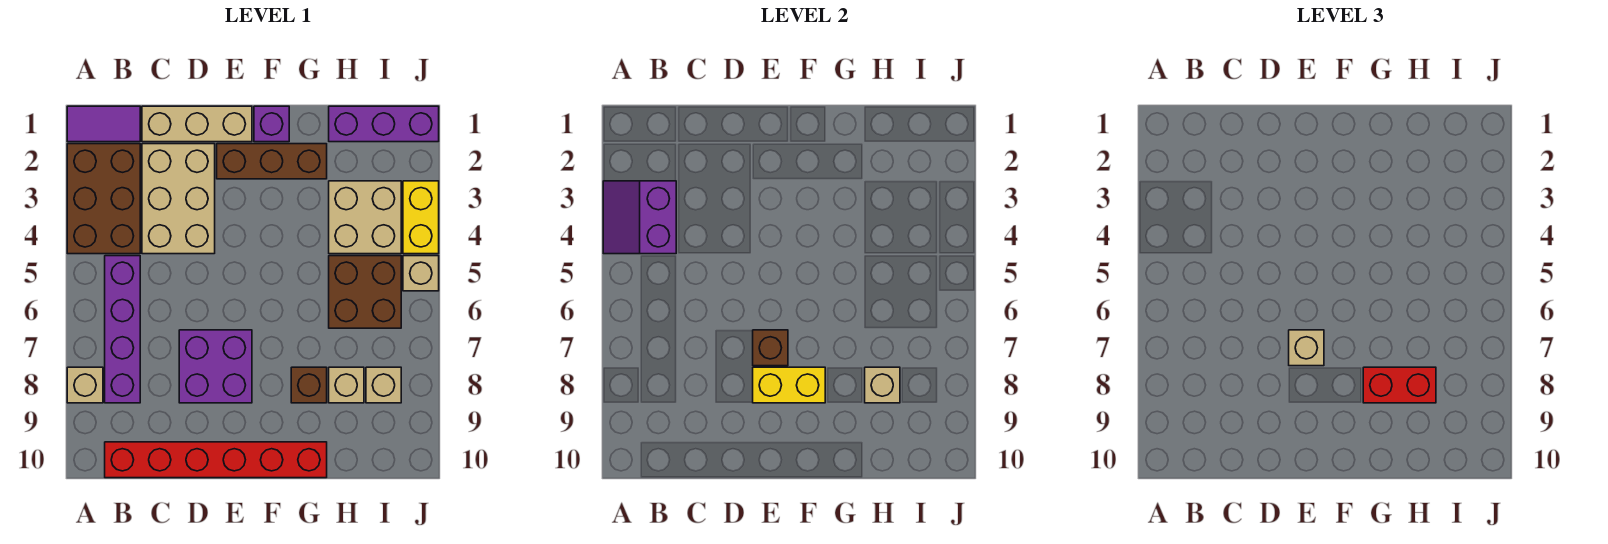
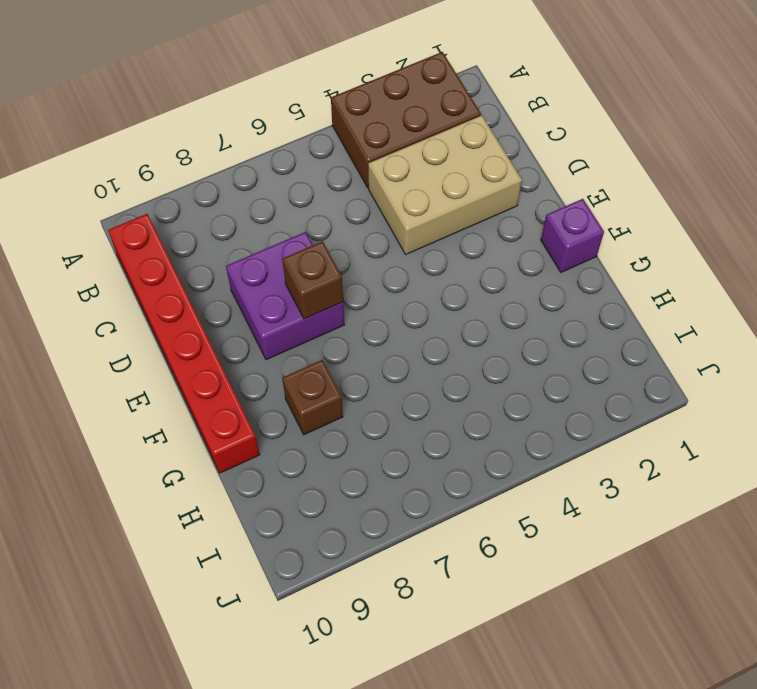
none -> purple tile A1:B1 level 1
none -> tan brick A8 level 1
none -> purple brick B5:B8 level 1

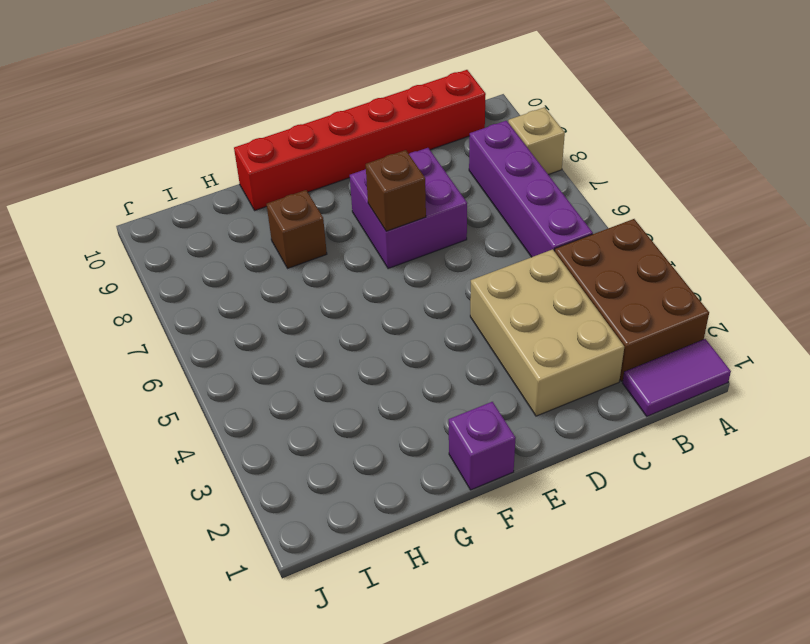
none -> tan brick C1:E1 level 1
none -> brown brick E2:G2 level 1
none -> purple brick H1:J1 level 1

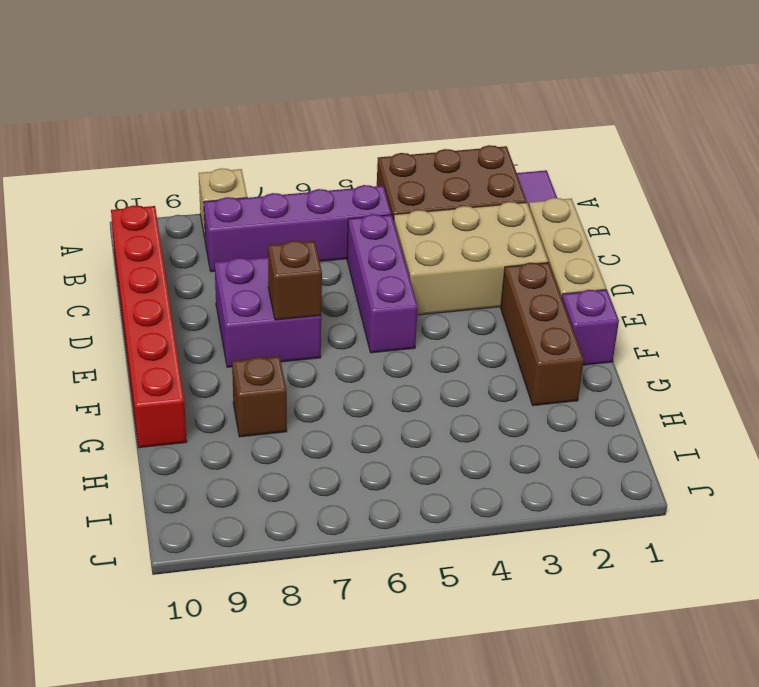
purple brick C5:E5 level 1 -> purple brick H1:J1 level 1
none -> tan brick H3:I4 level 1
none -> brown brick H5:I6 level 1
none -> tan brick H8 level 1

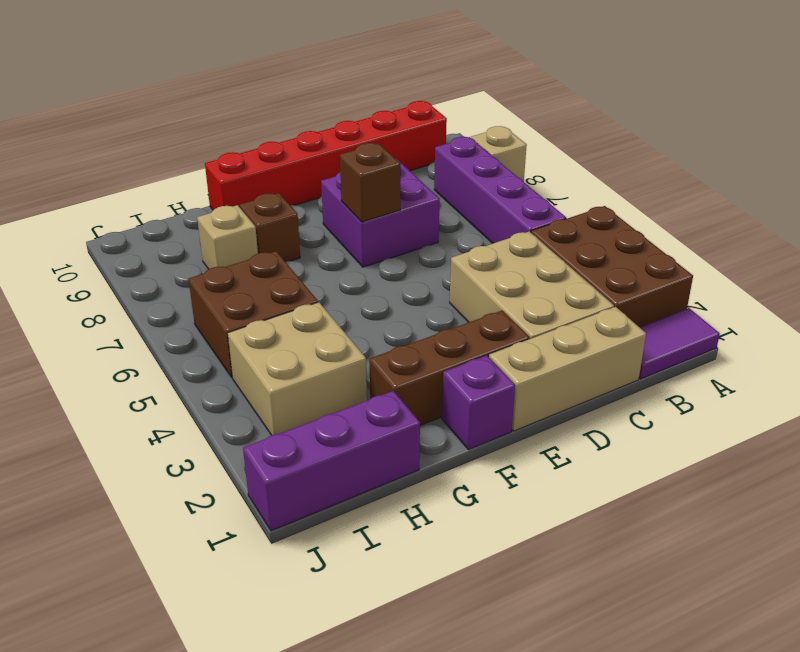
none -> tan brick I8 level 1
none -> yellow brick J3:J4 level 1
none -> tan brick J5 level 1

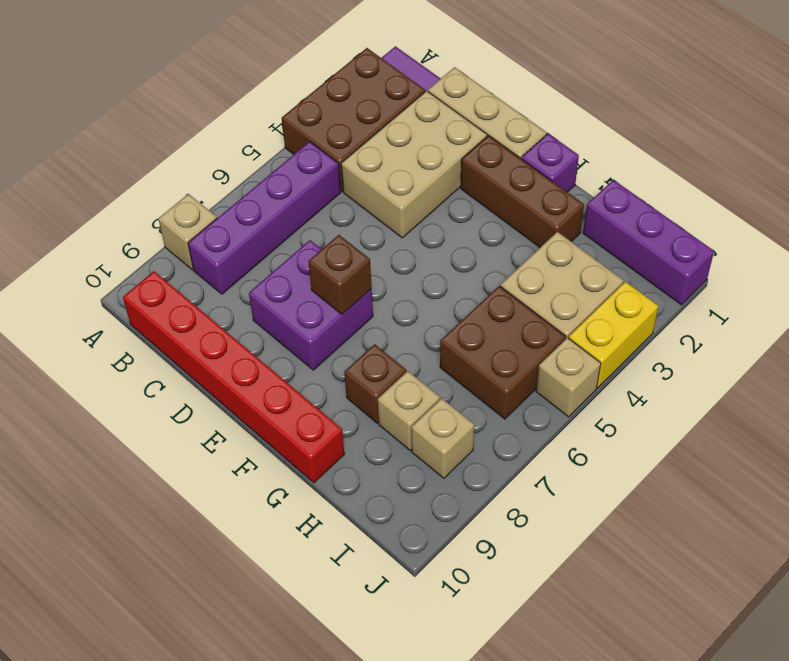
none -> purple slope A3:B4 level 2 top B
none -> yellow brick E8:F8 level 2
none -> tan brick H8 level 2

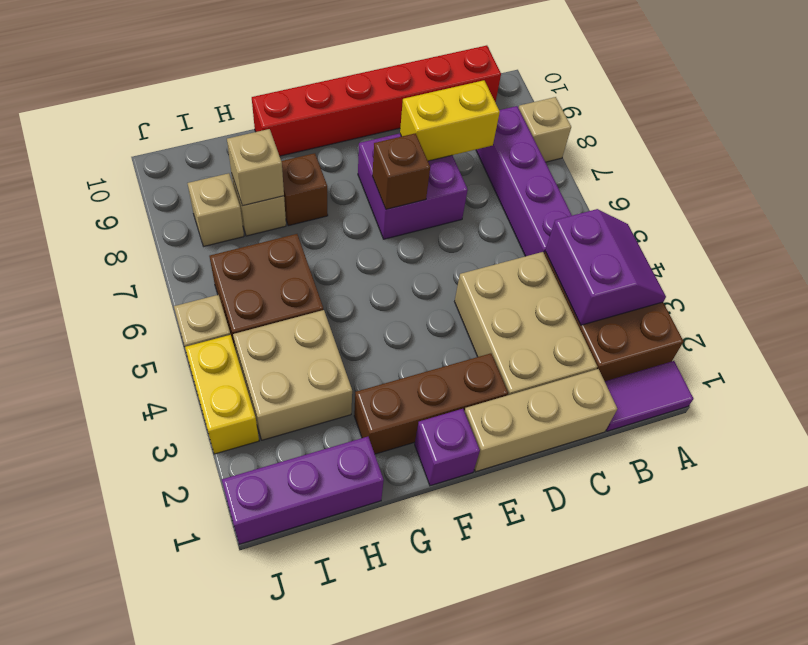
yellow brick C8:D8 level 2 -> yellow brick E8:F8 level 2
none -> tan brick E7 level 3
none -> red brick G8:H8 level 3

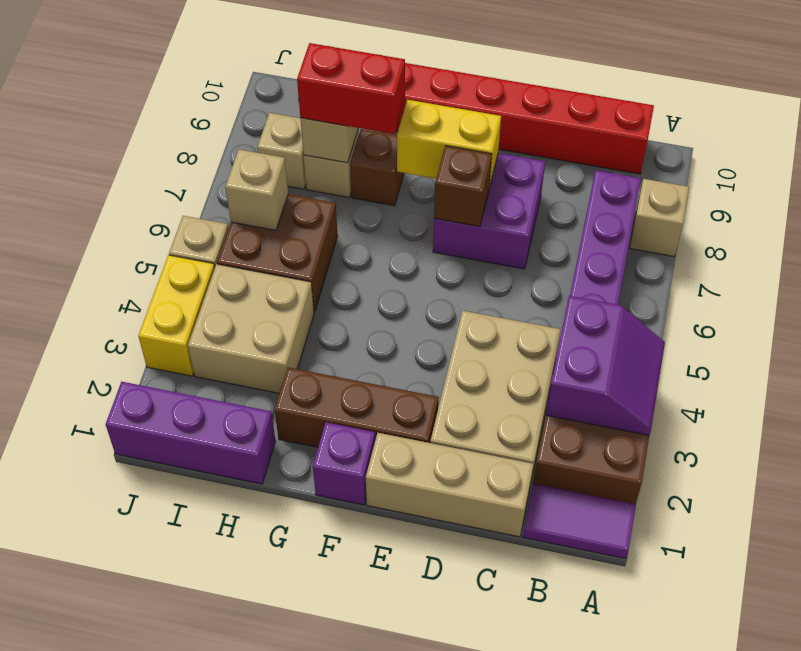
tan brick I6 level 2 -> tan brick E7 level 3

